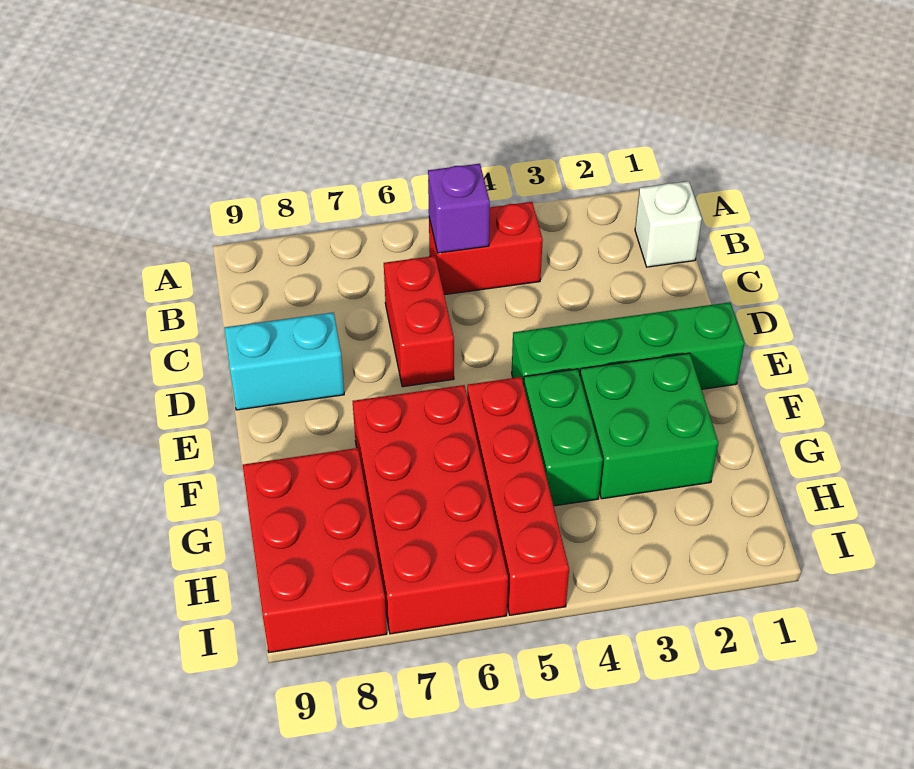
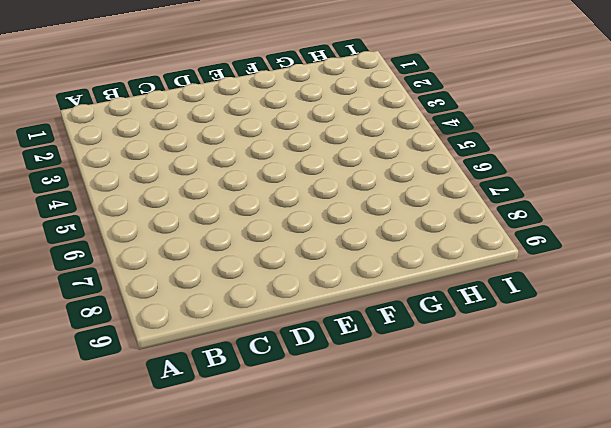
none -> white brick B1 level 1
none -> red brick B4:B5 level 1

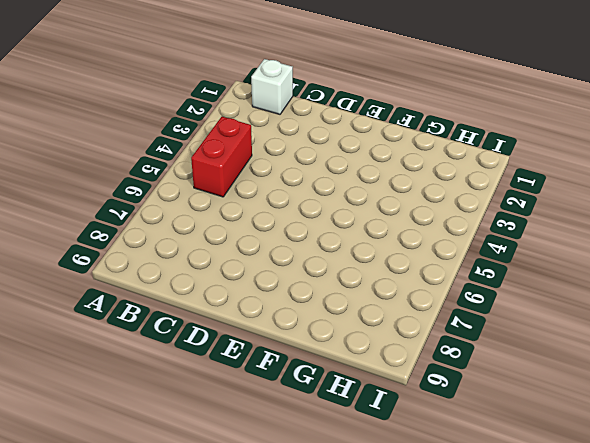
none -> red brick C6:D6 level 1
none -> cyan brick D8:D9 level 1

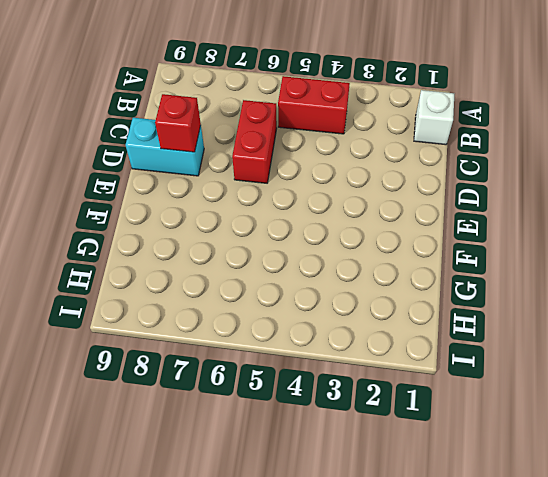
red brick D8 level 2 -> none
none -> green brick E1:E4 level 1
none -> green brick F2:G3 level 1

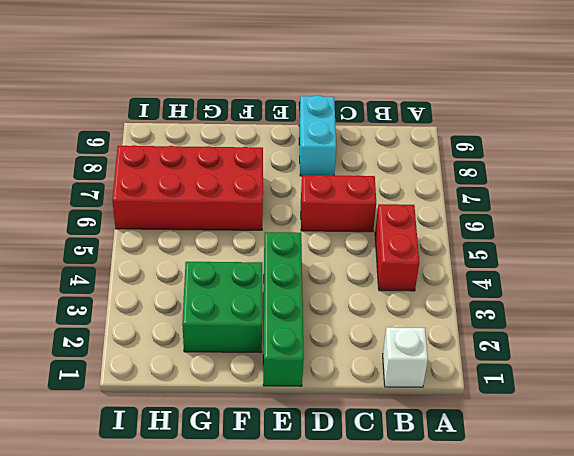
none -> green brick F4:G4 level 1
none -> red brick F5:I5 level 1

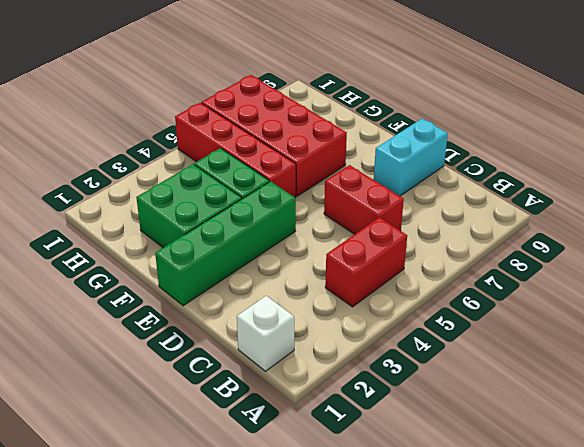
none -> red brick G8:I9 level 1
none -> purple brick B5 level 2

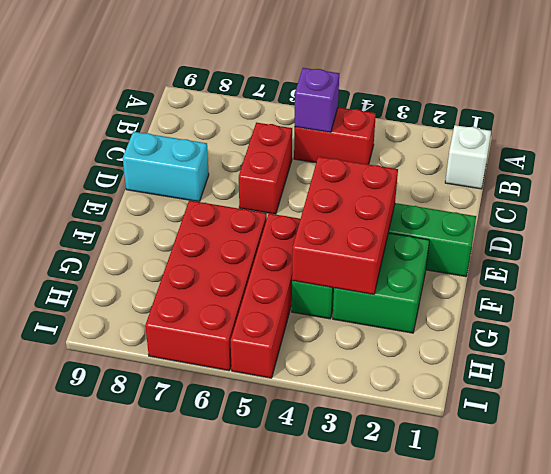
red brick E3:G4 level 2 -> red brick G8:I9 level 1

